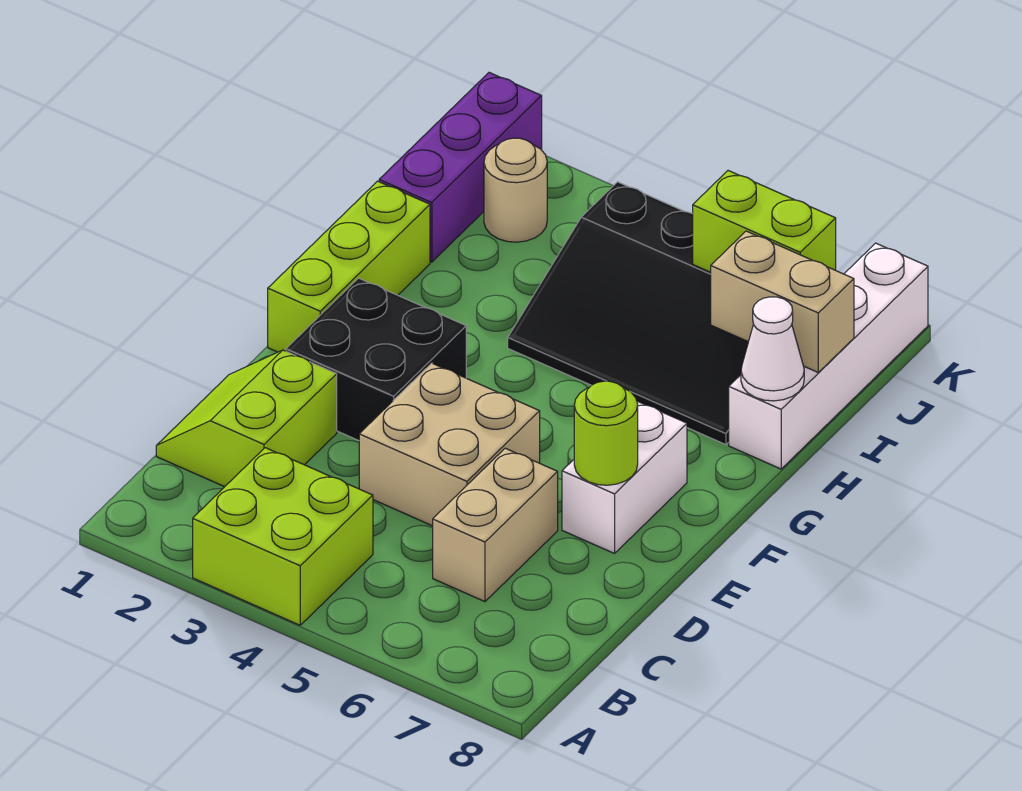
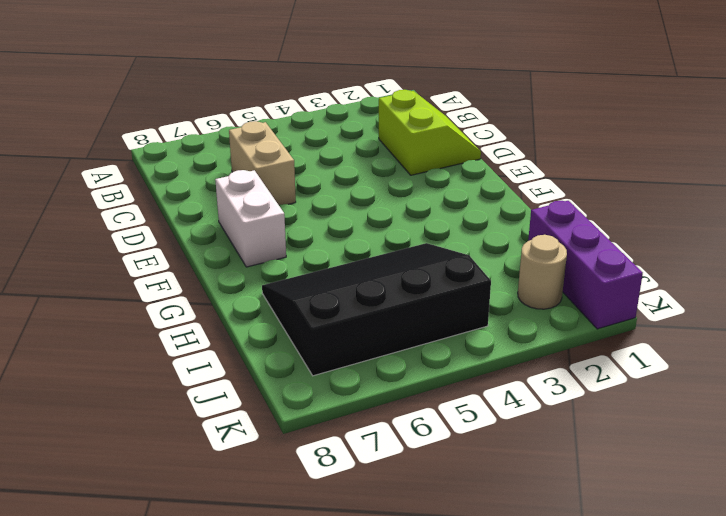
none -> lime brick A3:B4 level 1
none -> tan brick D4:E5 level 1
none -> black brick E2:F3 level 1

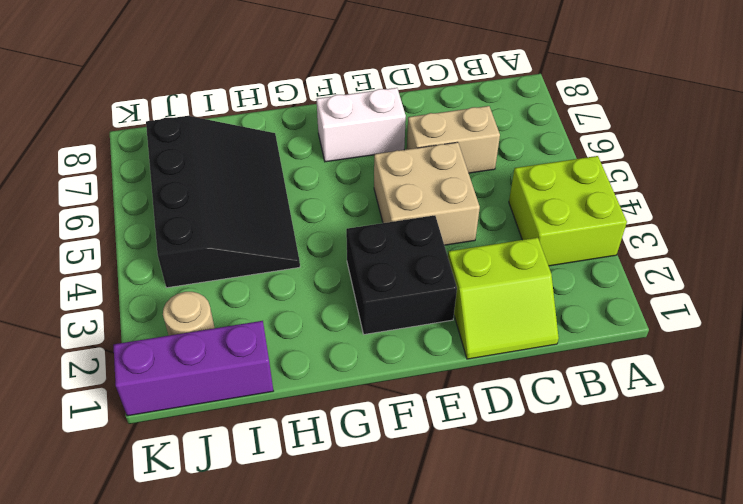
none -> lime brick F1:H1 level 1
none -> white brick H8:K8 level 1
none -> lime round brick E7 level 2

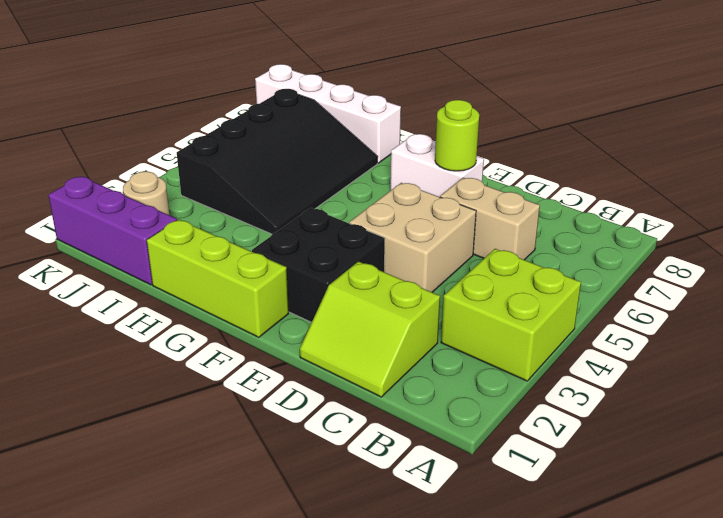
none -> white cone H8 level 2
none -> tan brick I7:I8 level 2
none -> lime brick J6:J7 level 2

